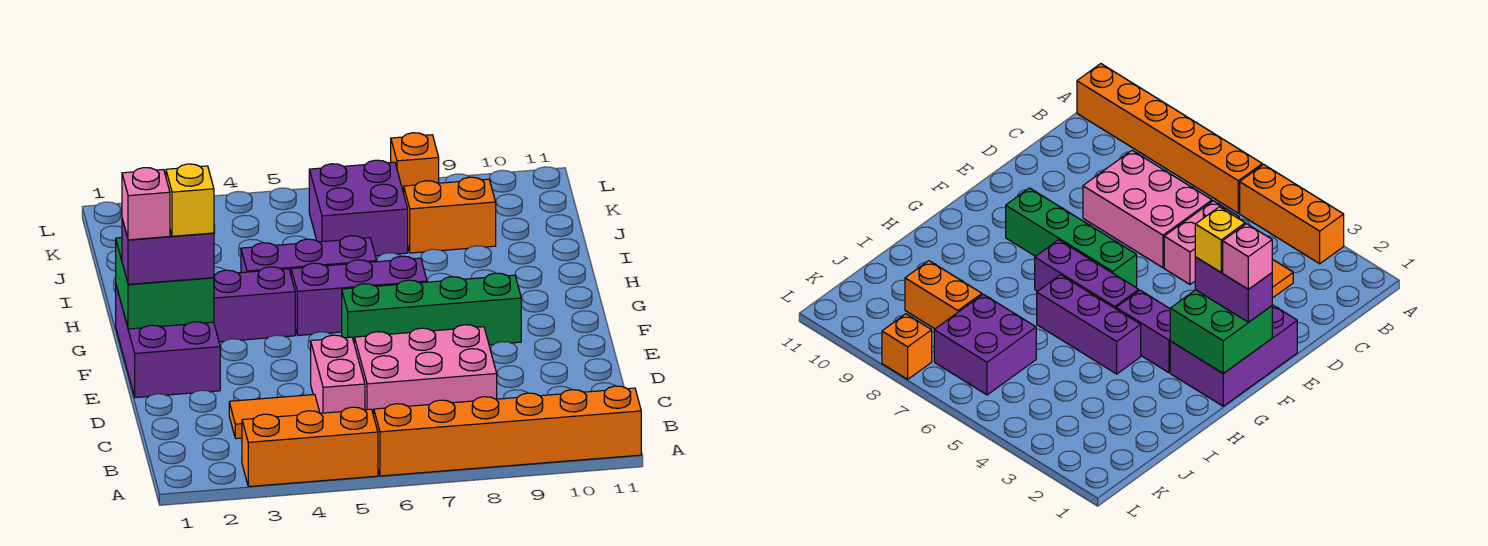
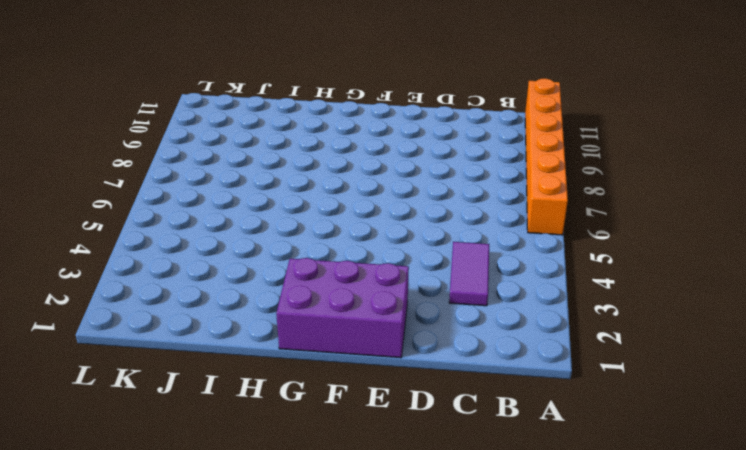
purple tile C3:C4 level 1 -> orange tile C3:C4 level 1
none -> orange brick A3:A5 level 1
none -> pink brick C5:D5 level 1
none -> pink brick C6:D8 level 1

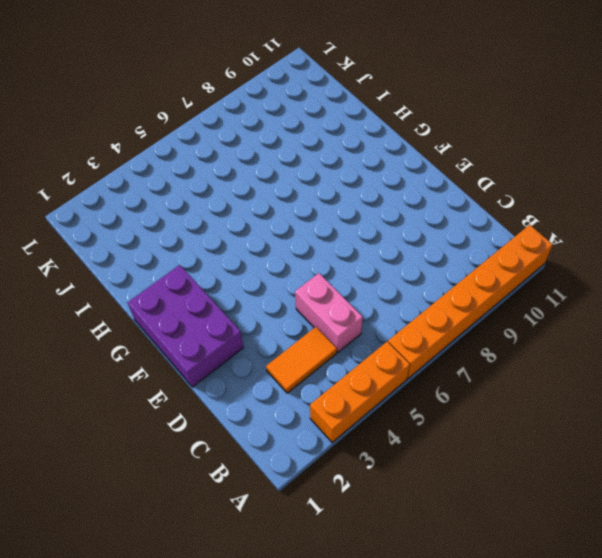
none -> pink brick C6:D8 level 1
none -> green brick F6:F9 level 1
none -> purple brick G3:G4 level 1

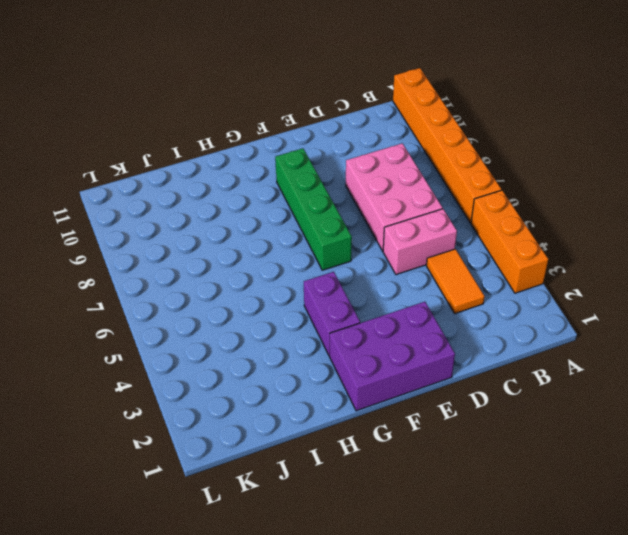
none -> purple brick G5:G7 level 1
none -> purple brick H4:H6 level 1
none -> purple brick J6:K7 level 1

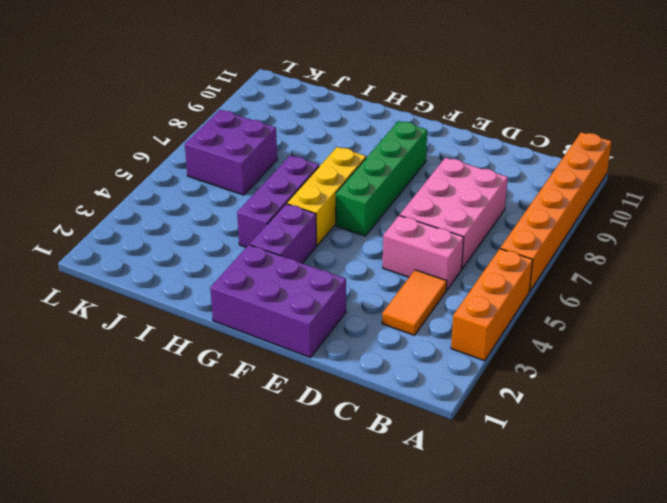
yellow brick G5:G7 level 1 -> purple brick G5:G7 level 1
none -> orange brick J8:J9 level 1
none -> orange brick L8 level 1
none -> green brick F1:G2 level 2

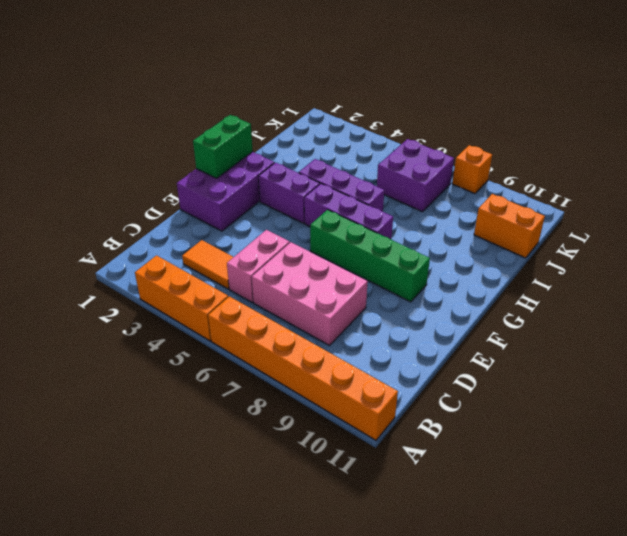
green brick F1:G1 level 2 -> green brick F1:G2 level 2
orange brick J10:J11 level 1 -> orange brick J8:J9 level 1
none -> purple brick F1:F2 level 3
none -> pink brick F1 level 4
none -> yellow brick F2 level 4

